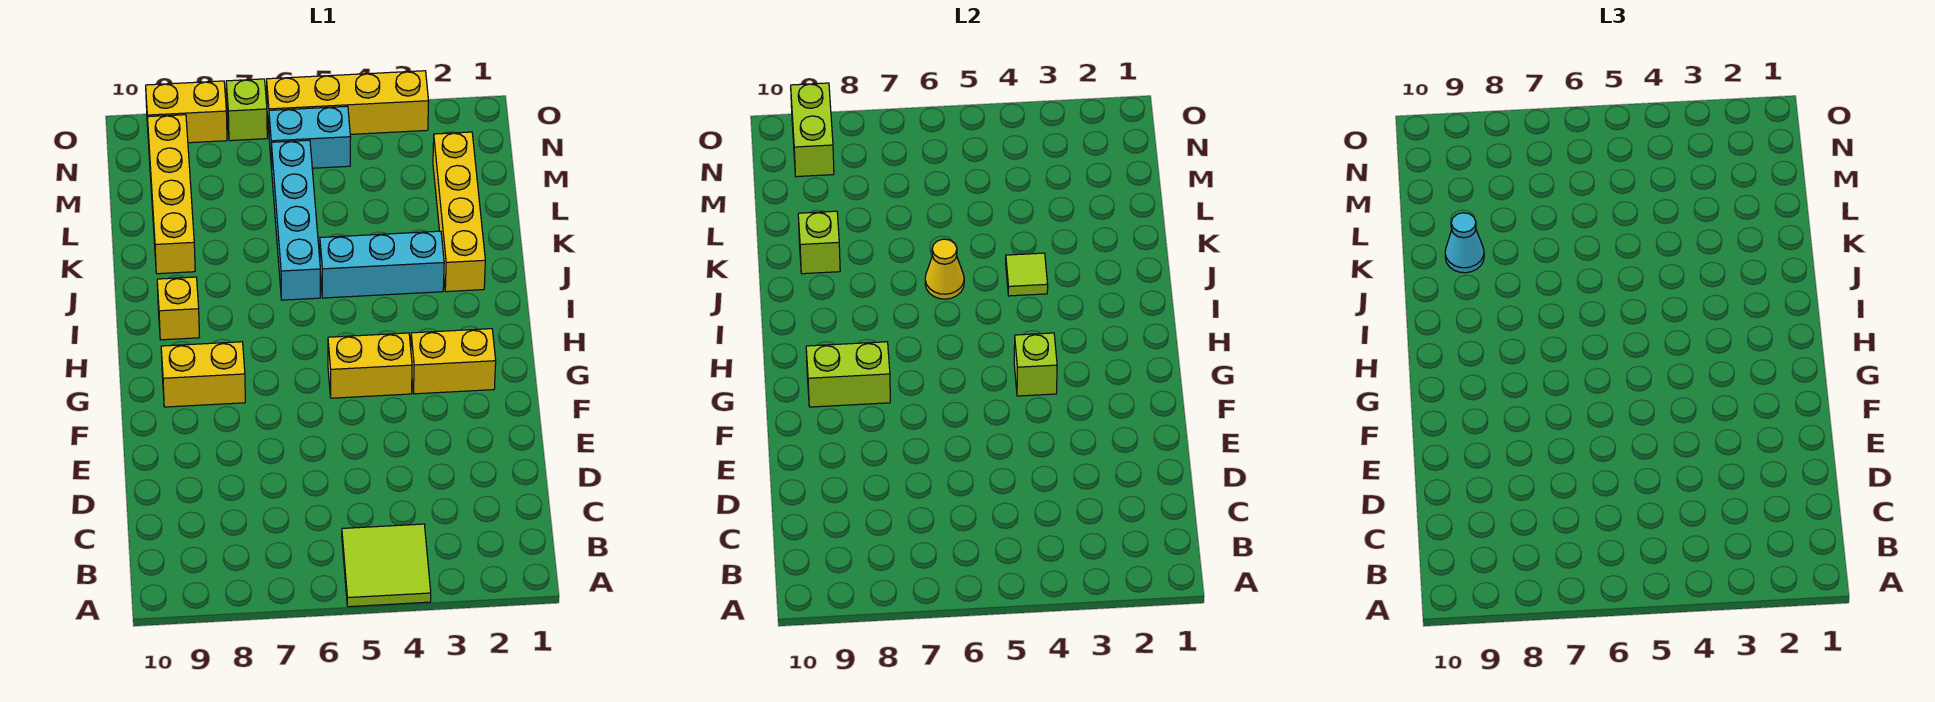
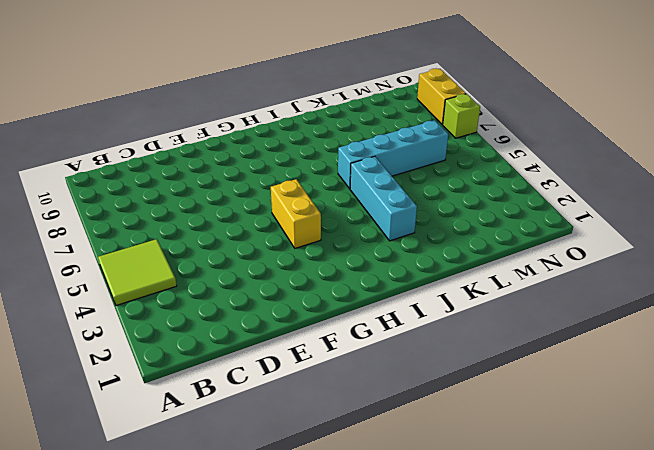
none -> yellow brick G2:G3 level 1
none -> yellow brick G8:G9 level 1
none -> yellow brick I9 level 1

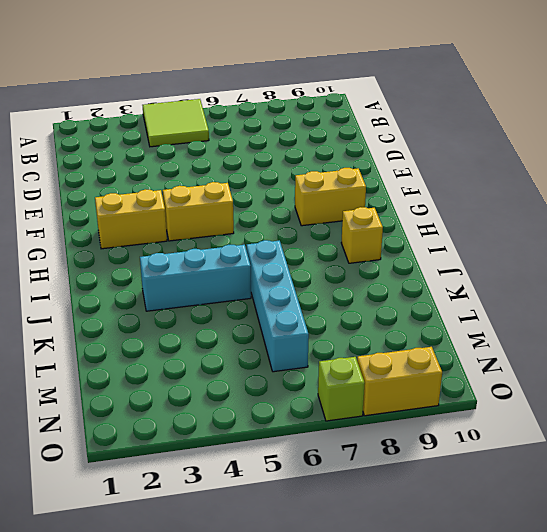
none -> yellow brick J2:M2 level 1
none -> yellow brick K9:N9 level 1
none -> cyan brick N5:N6 level 1

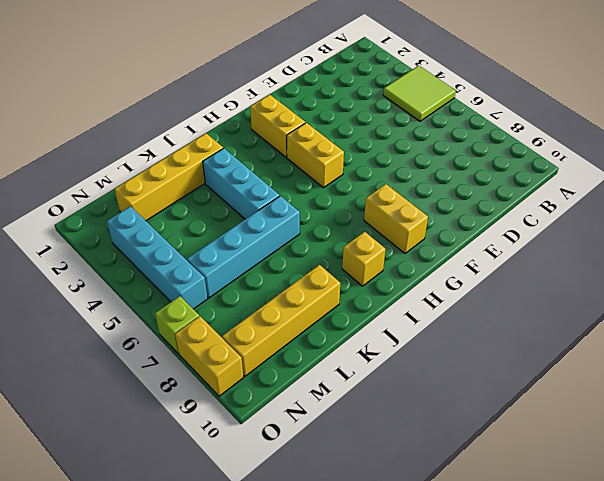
cyan brick N3:N6 level 1 -> cyan brick N5:N6 level 1
none -> yellow brick O3:O6 level 1
none -> lime brick G4 level 2
none -> lime brick G8:G9 level 2

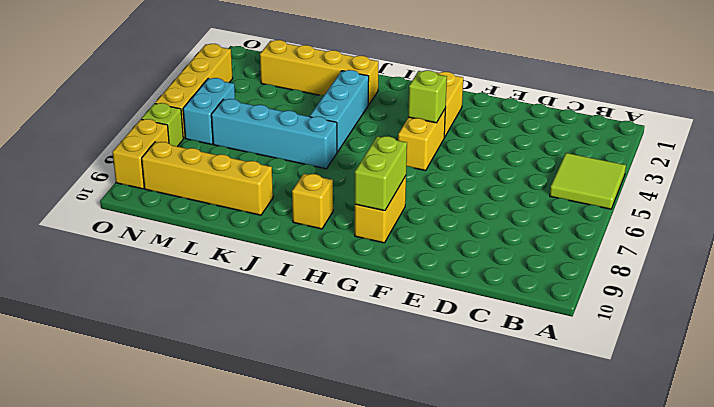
none -> lime tile J4 level 2
none -> yellow cone J6 level 2
none -> lime brick K9 level 2

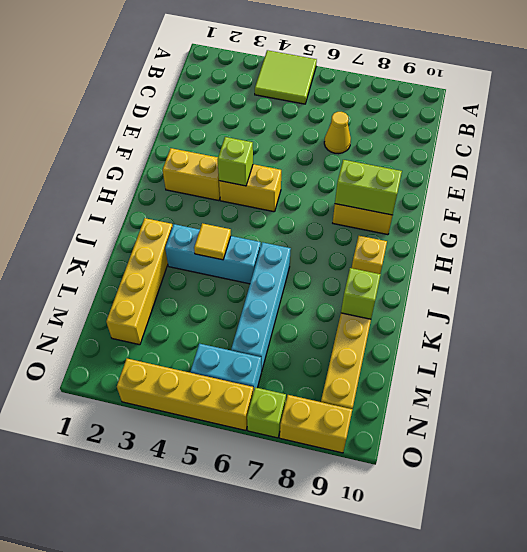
yellow cone D7 level 1 -> yellow cone J6 level 2
yellow tile J4 level 2 -> lime tile J4 level 2
none -> lime brick N9:O9 level 2
none -> cyan cone K9 level 3

